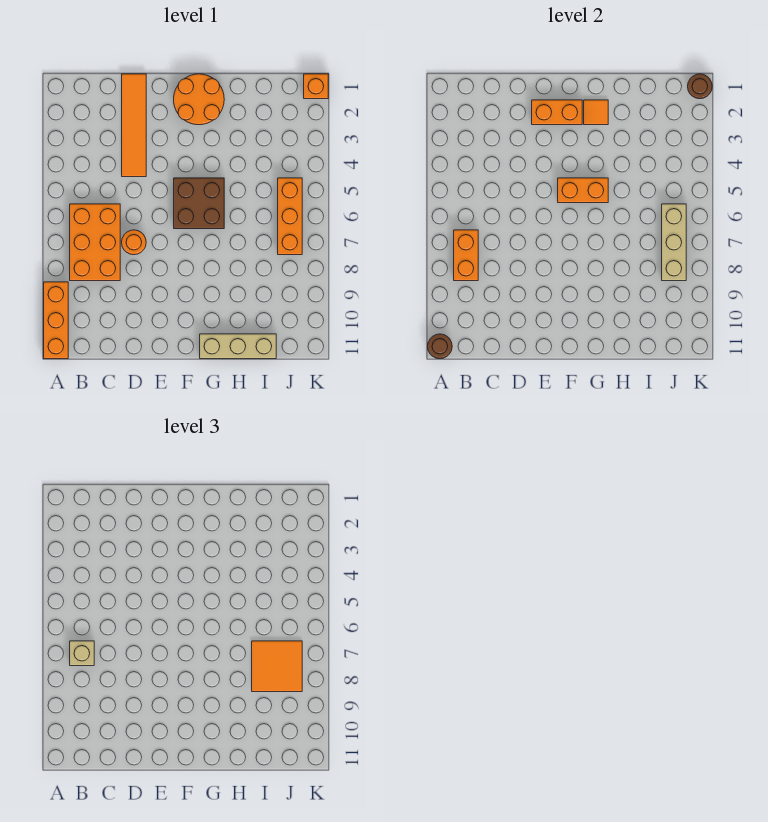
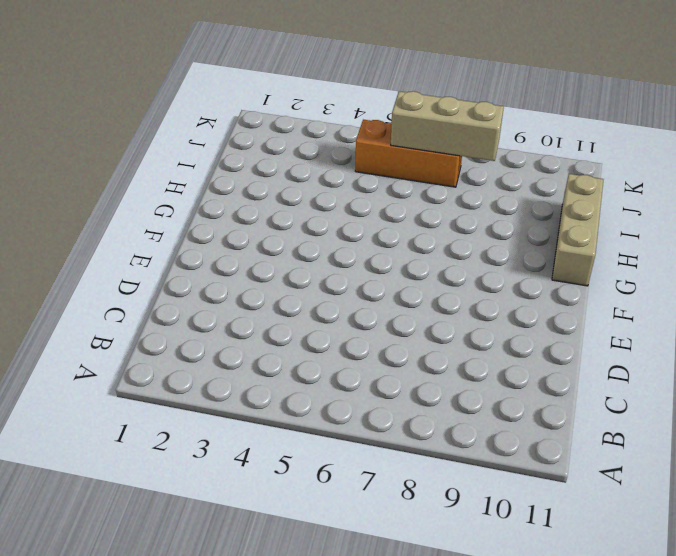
none -> orange brick A9:A11 level 1
none -> orange brick B6:C8 level 1
none -> orange tile D1:D4 level 1

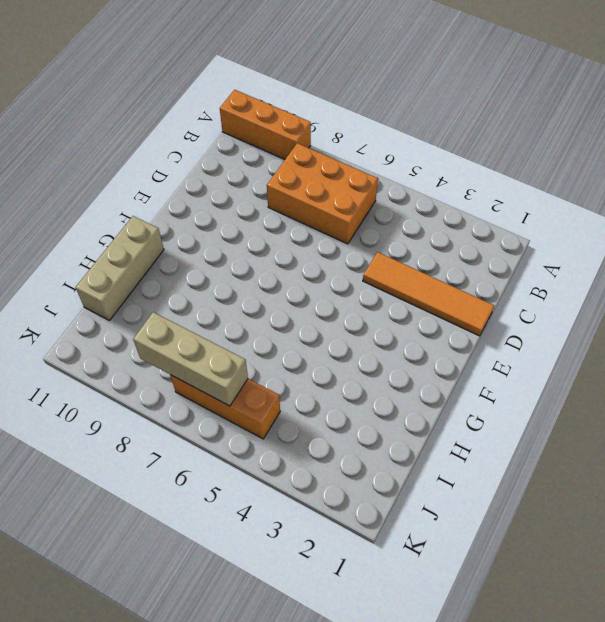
none -> orange round brick D7 level 1
none -> orange round brick F1:G2 level 1
none -> brown brick F5:G6 level 1

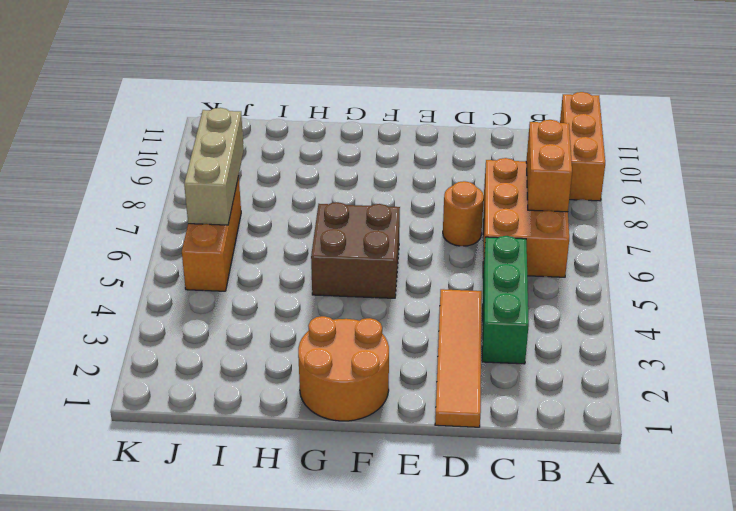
green brick C3:C5 level 1 -> none
none -> tan brick G11:I11 level 1
none -> orange brick K1 level 1
none -> brown round brick A11 level 2

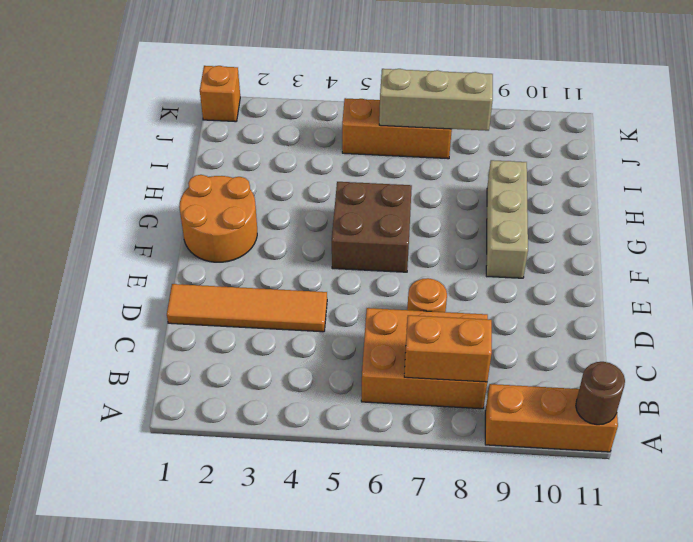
tan brick F9:H9 level 1 -> tan brick G11:I11 level 1
none -> orange brick E2:F2 level 2
none -> orange brick F5:G5 level 2
none -> orange tile G2 level 2

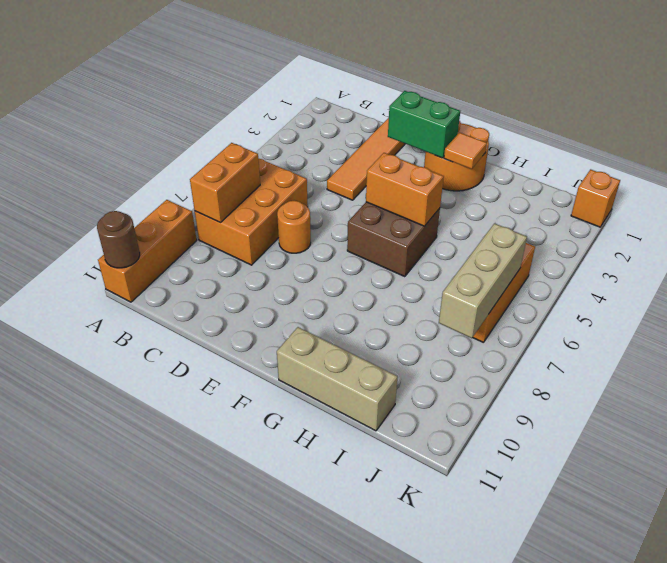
green brick E2:F2 level 2 -> orange brick E2:F2 level 2
none -> brown round brick K1 level 2
none -> tan brick B7 level 3
none -> orange tile I7:J8 level 3

